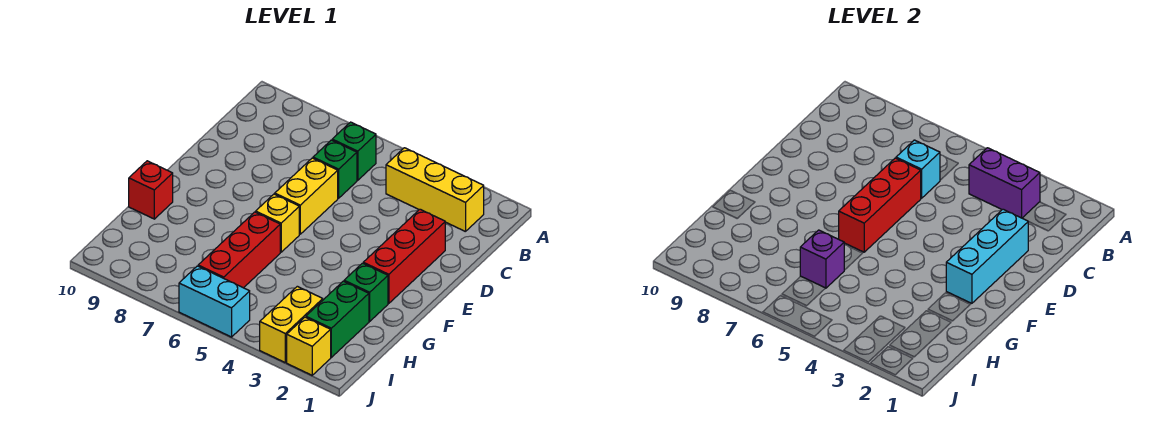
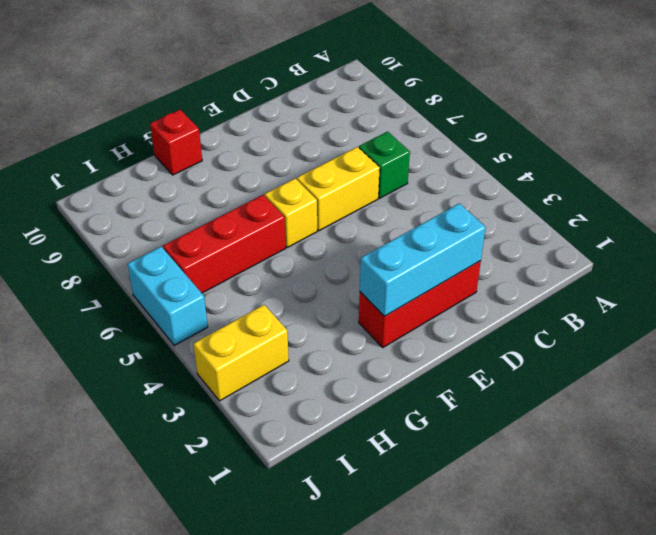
none -> yellow brick B2:B4 level 1
none -> green brick B6 level 1
none -> green brick G2 level 1

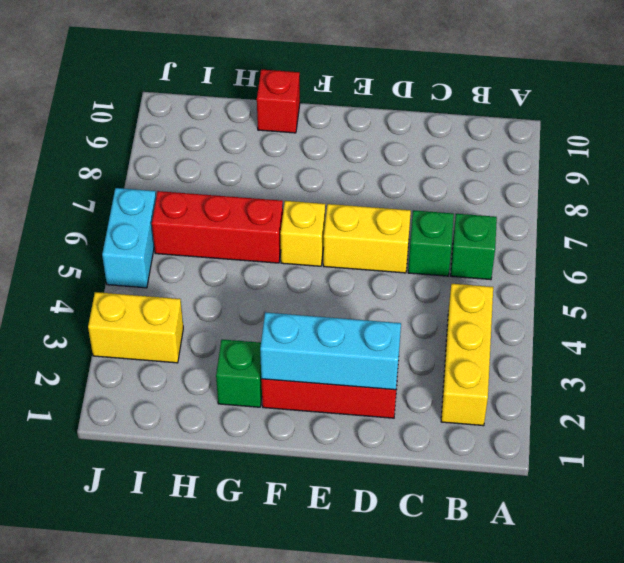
none -> green brick H2:I2 level 1
none -> yellow brick J2 level 1
none -> purple brick B3:B4 level 2

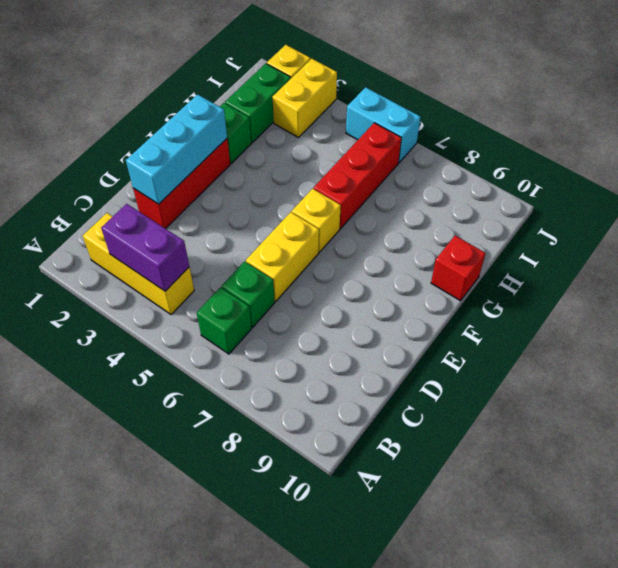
none -> cyan brick C6 level 2
none -> red brick D6:F6 level 2
none -> purple brick H6 level 2

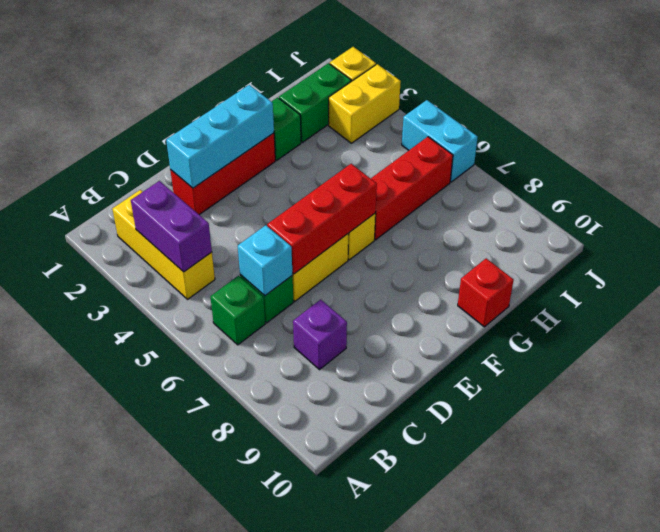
purple brick C8 level 1 -> purple brick H6 level 2

